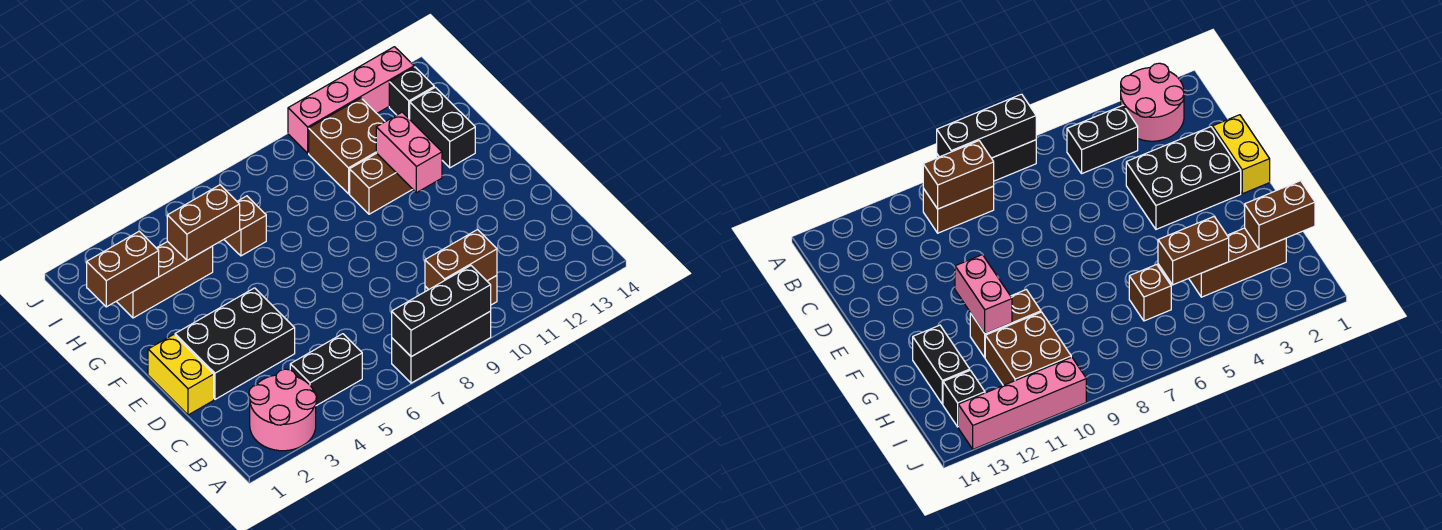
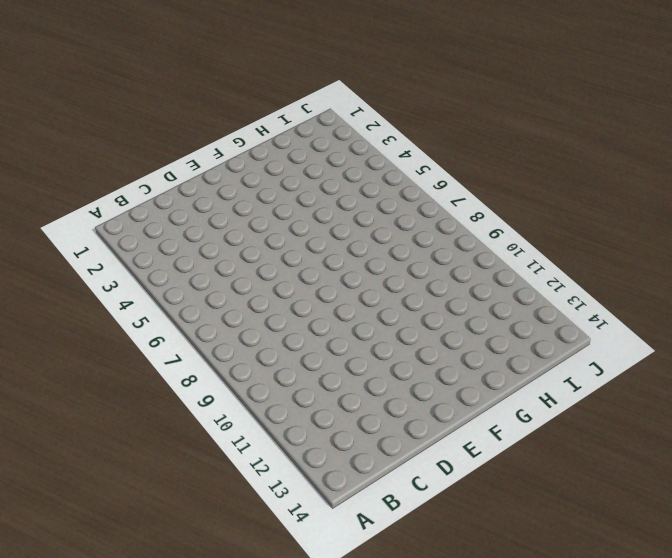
none -> pink round brick A2:B3 level 1
none -> black brick A7:A9 level 1
none -> black brick B4:B5 level 1

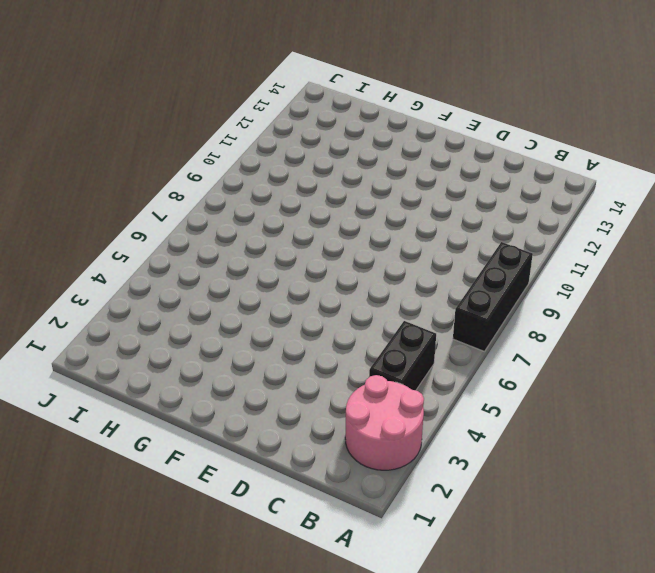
none -> brown brick B9:B10 level 1
none -> yellow brick D1:E1 level 1
none -> black brick D2:E4 level 1

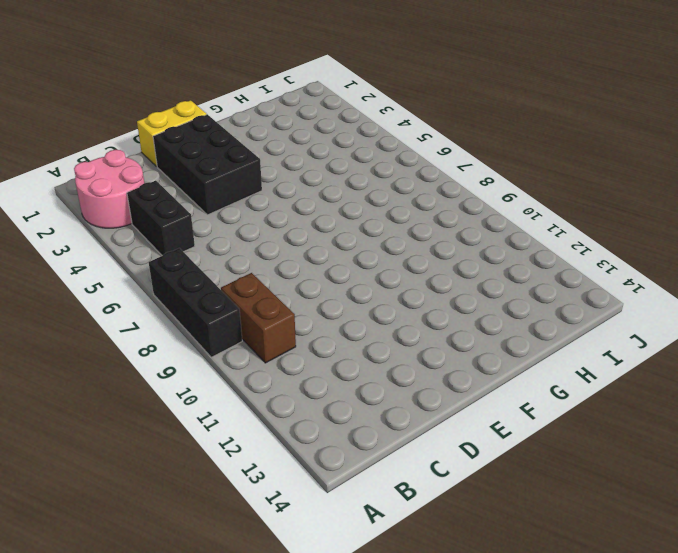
none -> brown brick G10:G11 level 1
none -> black brick G13:H13 level 1
none -> brown brick H2:H4 level 1

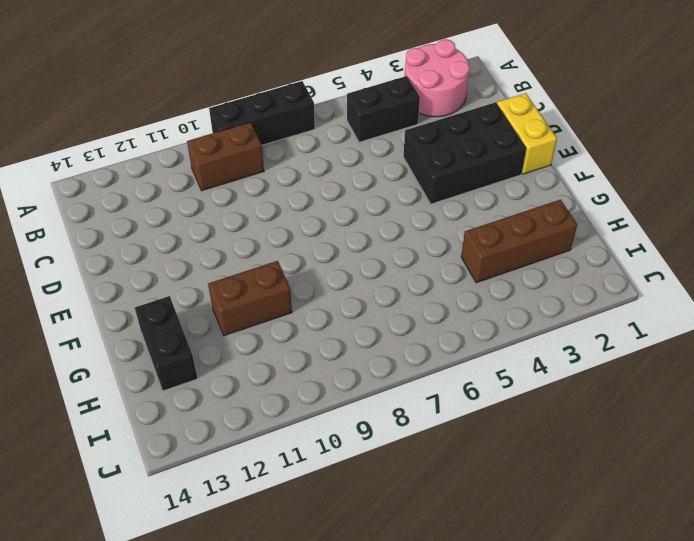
none -> brown brick H6 level 1
none -> brown brick H10:I11 level 1
none -> black brick I13 level 1

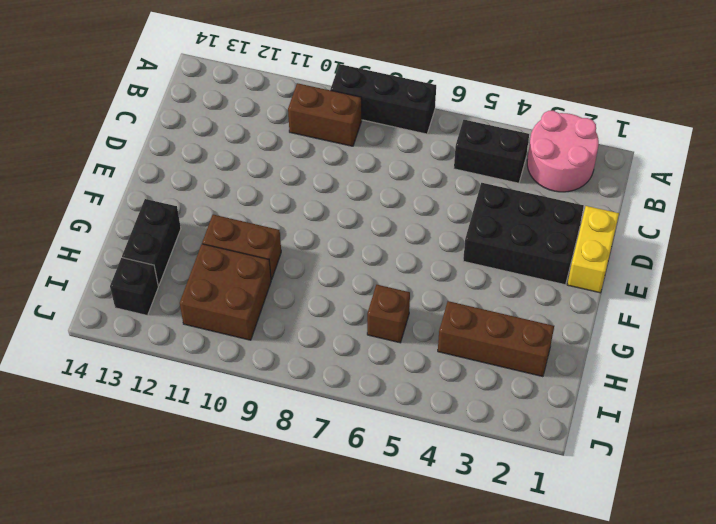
none -> pink brick J10:J13 level 1
none -> black brick A7:A9 level 2
none -> brown brick B9:B10 level 2

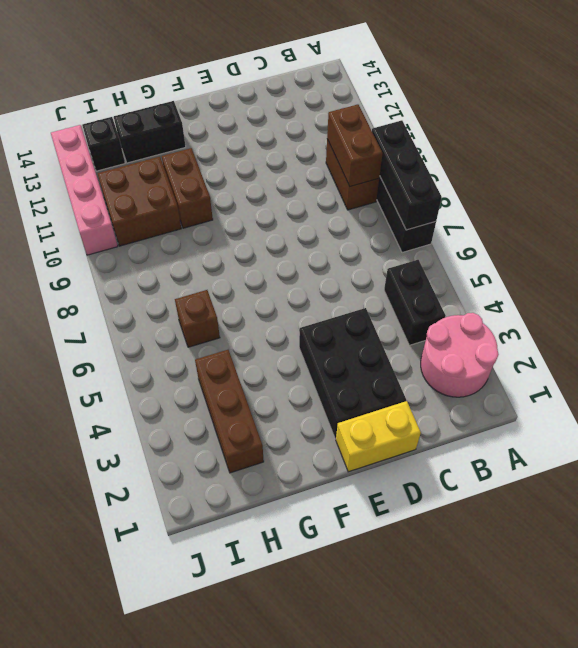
none -> pink brick F11:G11 level 2
none -> brown brick H1:H2 level 2
none -> brown brick H4:H5 level 2

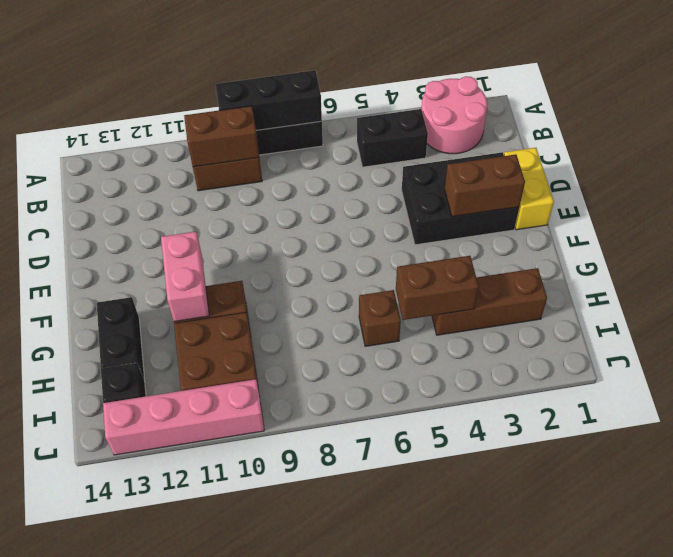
brown brick E2:E3 level 2 -> brown brick H1:H2 level 2

